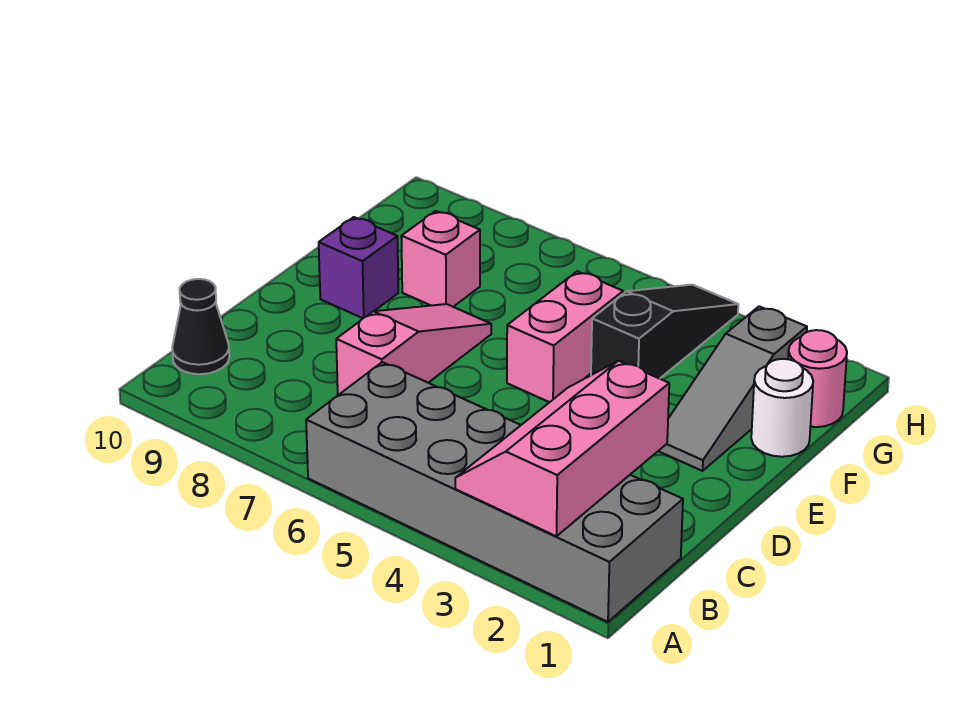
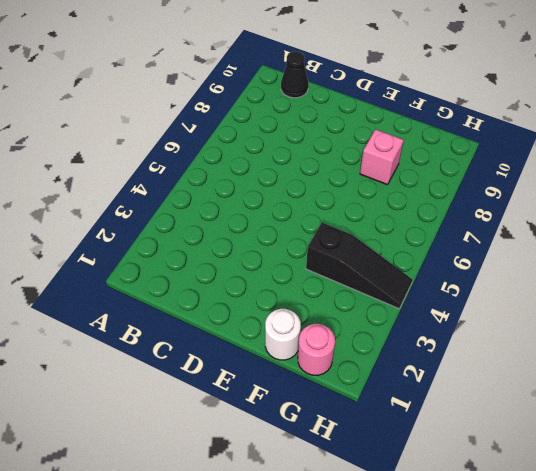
none -> grey brick A1:B6 level 1
none -> pink slope C7:E7 level 1 top C

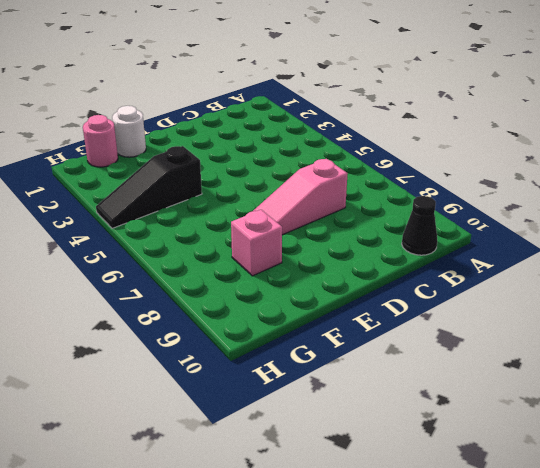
none -> grey brick A1:B6 level 1
none -> grey slope E2:G2 level 1 top G

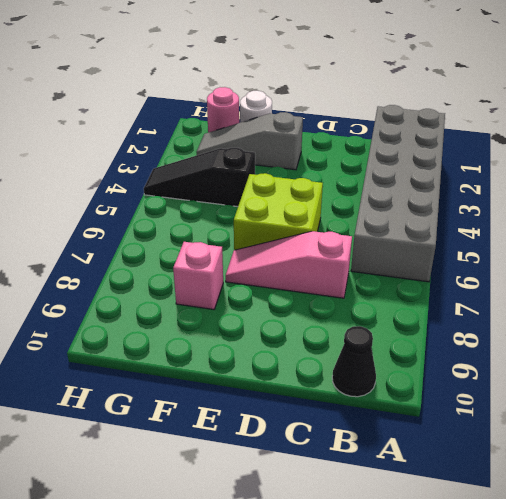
lime brick D5:E6 level 1 -> pink brick E5:F5 level 1
grey slope E2:G2 level 1 top E -> grey slope E2:G2 level 1 top G
none -> purple brick E9 level 1
none -> pink slope A2:C3 level 2 top 2

